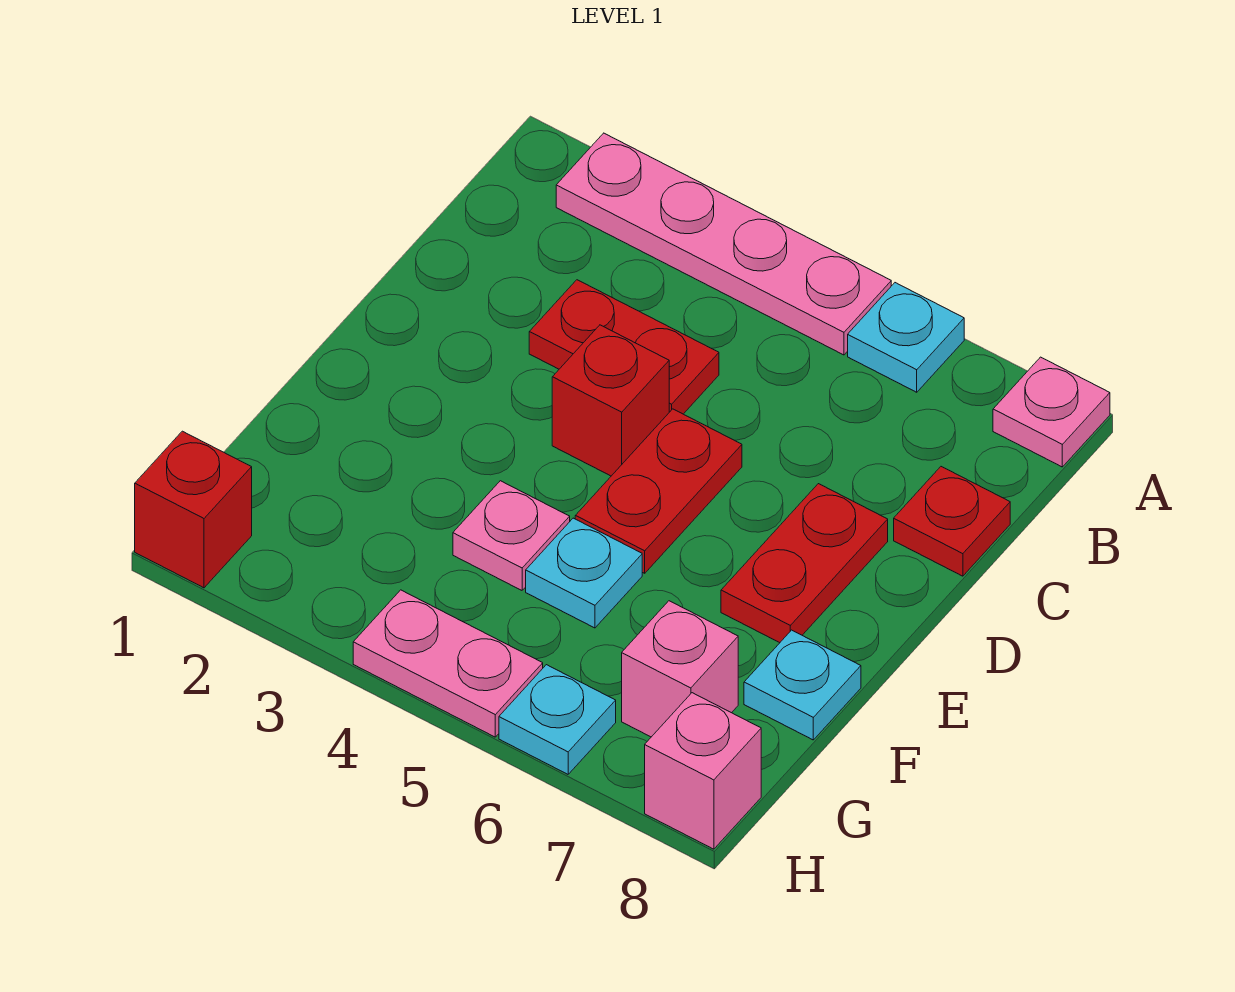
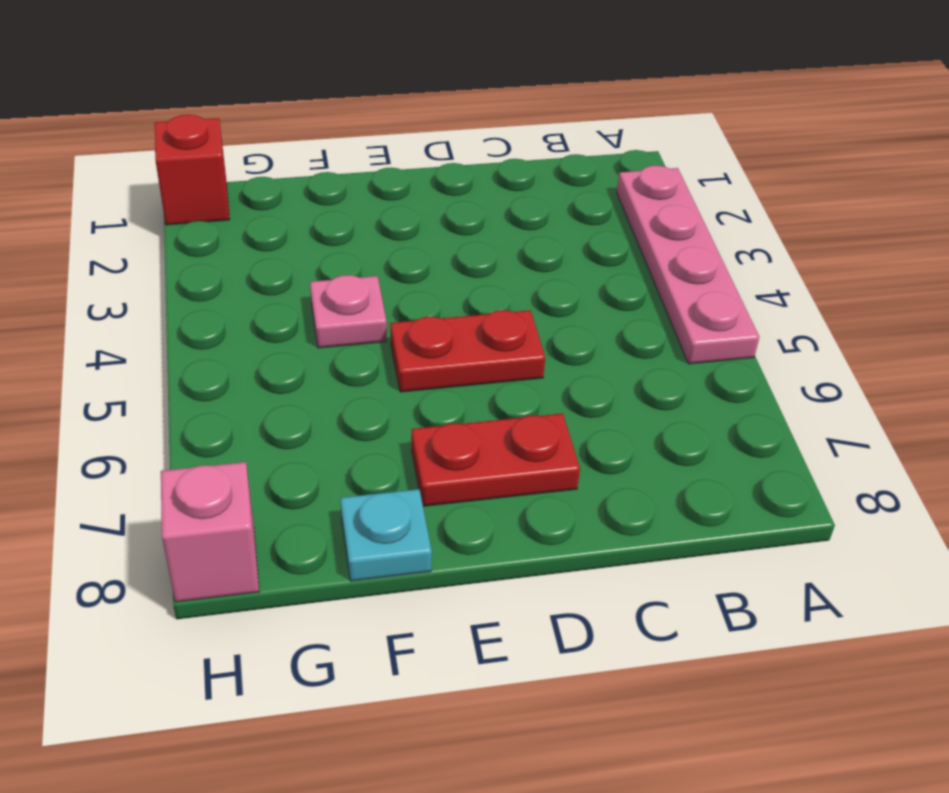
none -> cyan plate A6 level 1
none -> pink plate A8 level 1
none -> red plate C3:C4 level 1

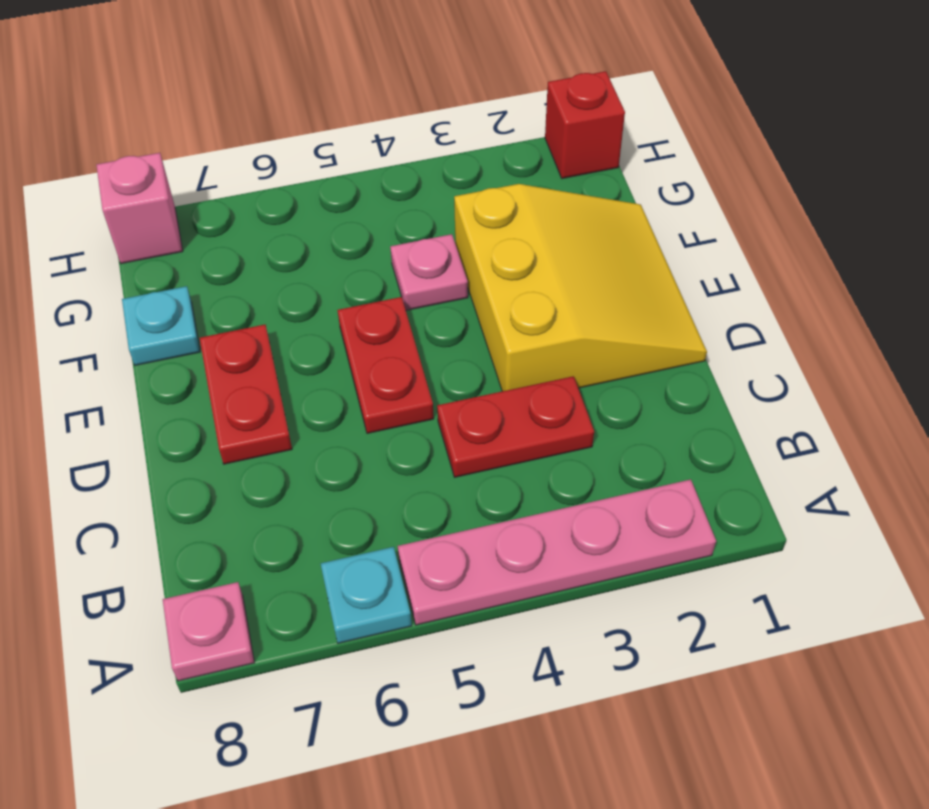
yellow slope D1:F3 level 1 top 3 -> none
none -> red plate C8 level 1
none -> red brick D4 level 1
none -> cyan plate F5 level 1

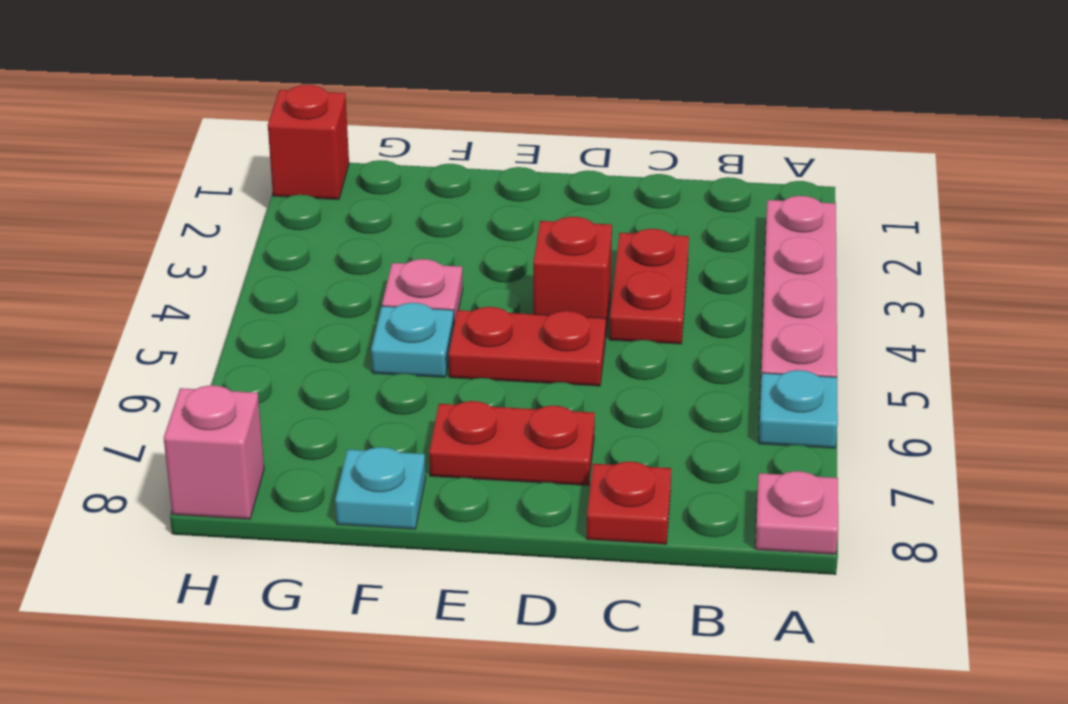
none -> pink brick G7 level 1
none -> pink plate H4:H5 level 1
none -> cyan plate H6 level 1

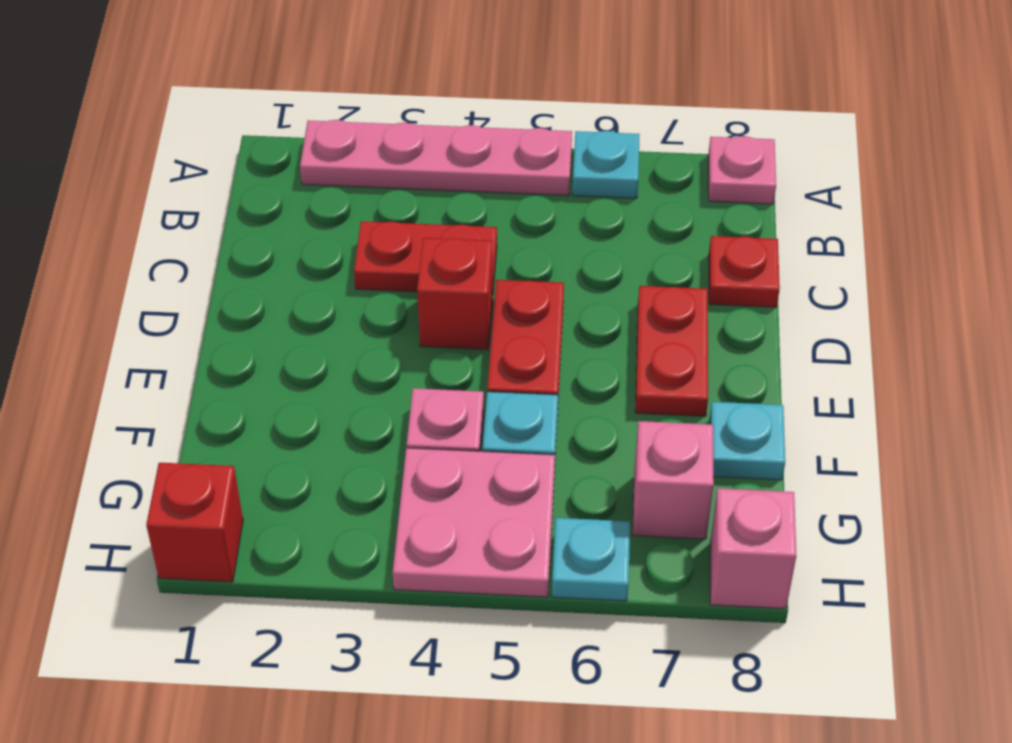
pink plate G4:H5 level 1 -> pink plate H4:H5 level 1

